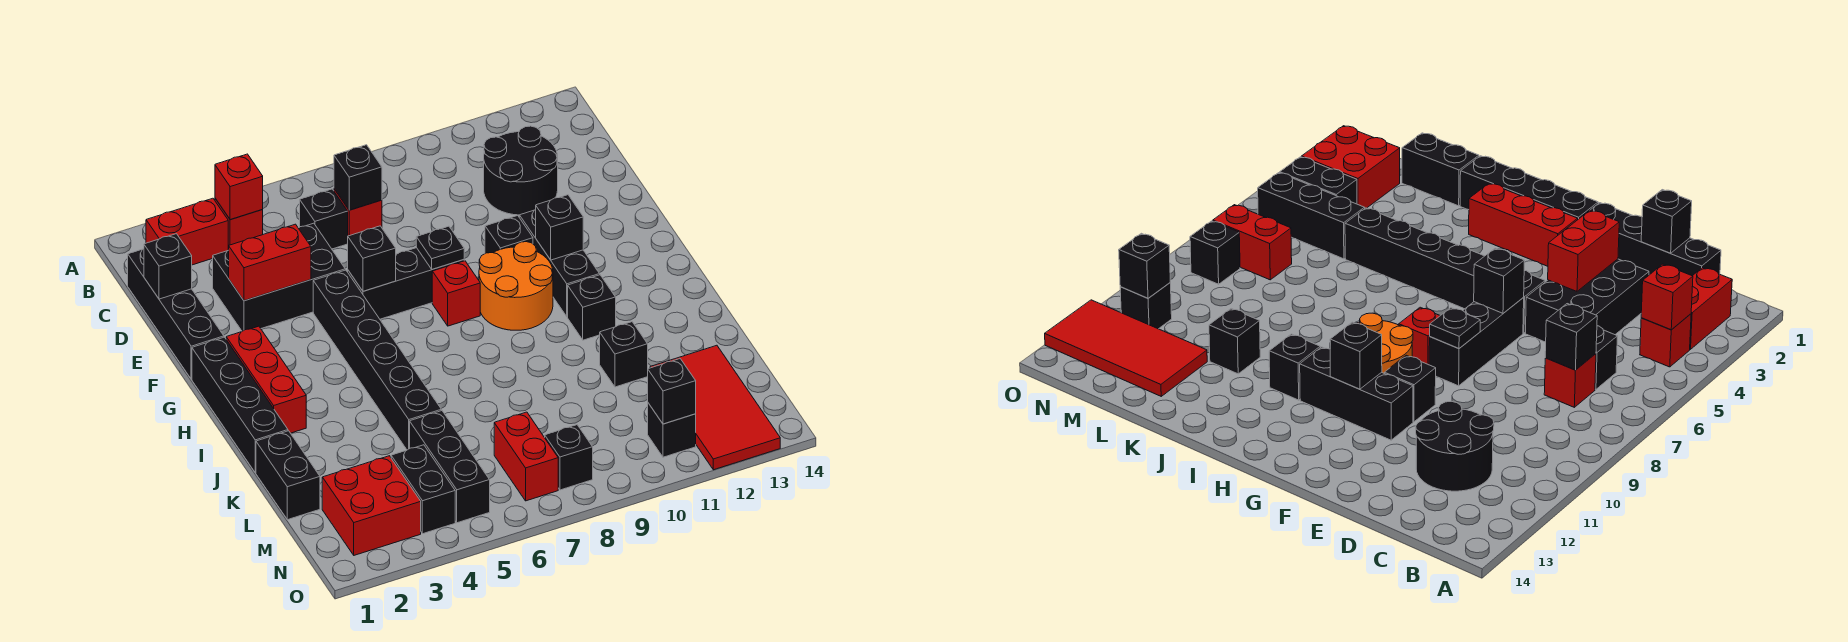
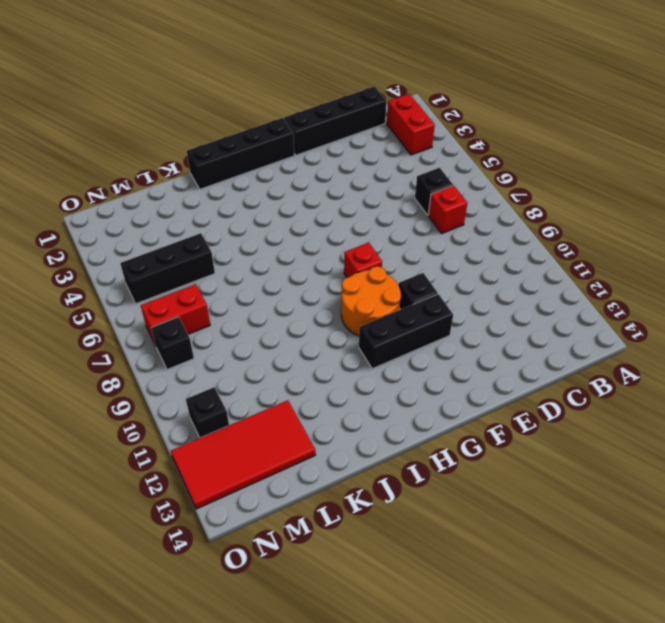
none -> red brick B4 level 1
none -> black round brick C11:D12 level 1
none -> black brick D3:E5 level 1
none -> black brick F5:K5 level 1

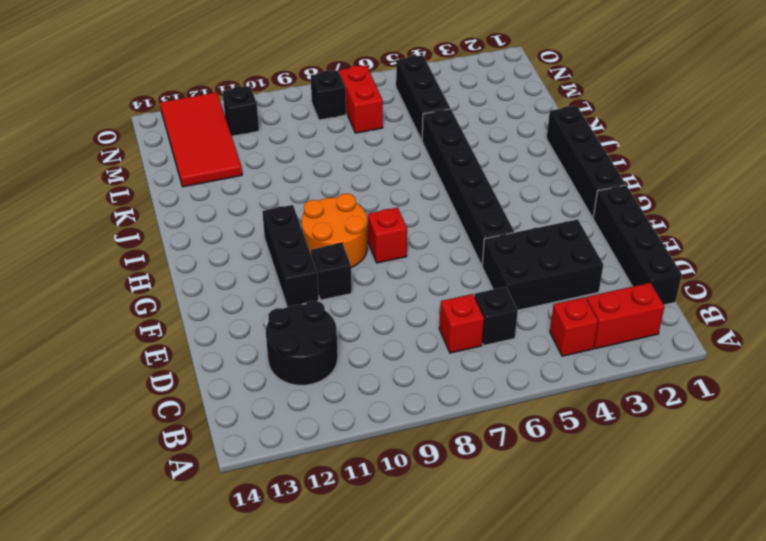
none -> black brick F6:F8 level 1
none -> red brick G2:I2 level 1
none -> black brick I11 level 1
none -> black brick K1:L1 level 1

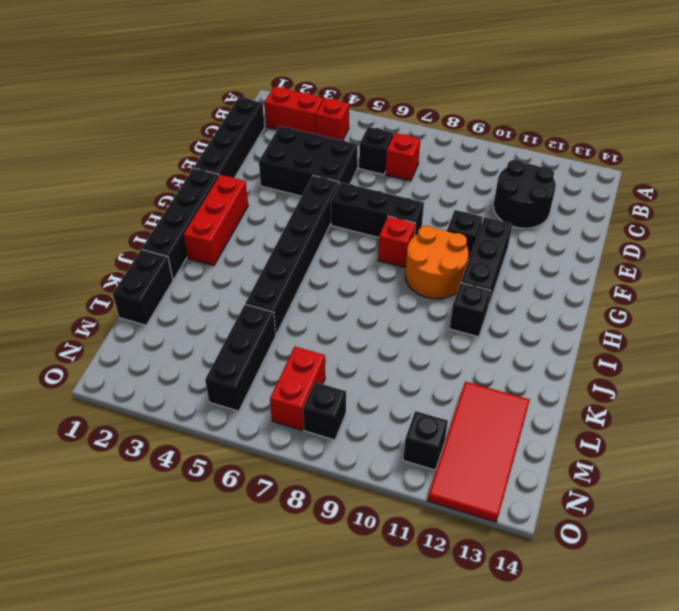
none -> black brick K11 level 1
none -> red brick M2:N3 level 1
none -> black brick M4:N4 level 1
none -> red brick B4 level 2

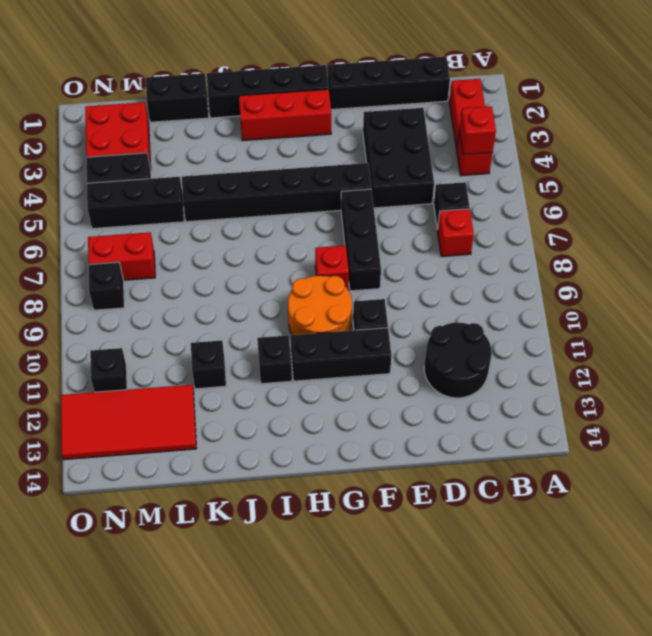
none -> black brick C7 level 2
none -> black brick D1 level 2
none -> red brick E3:E4 level 2
none -> black brick F6 level 2

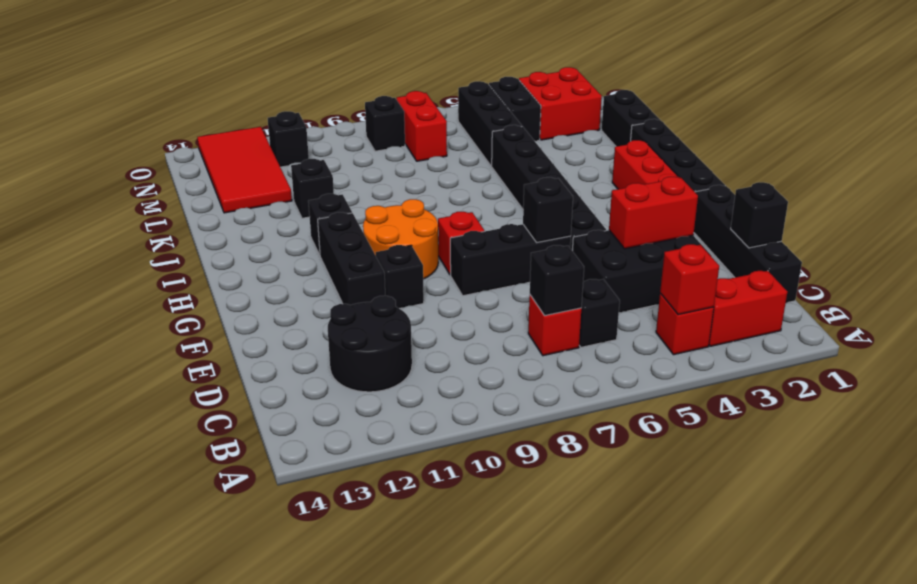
none -> black plate F8 level 2
none -> black brick G11 level 2
none -> black brick N11 level 2

